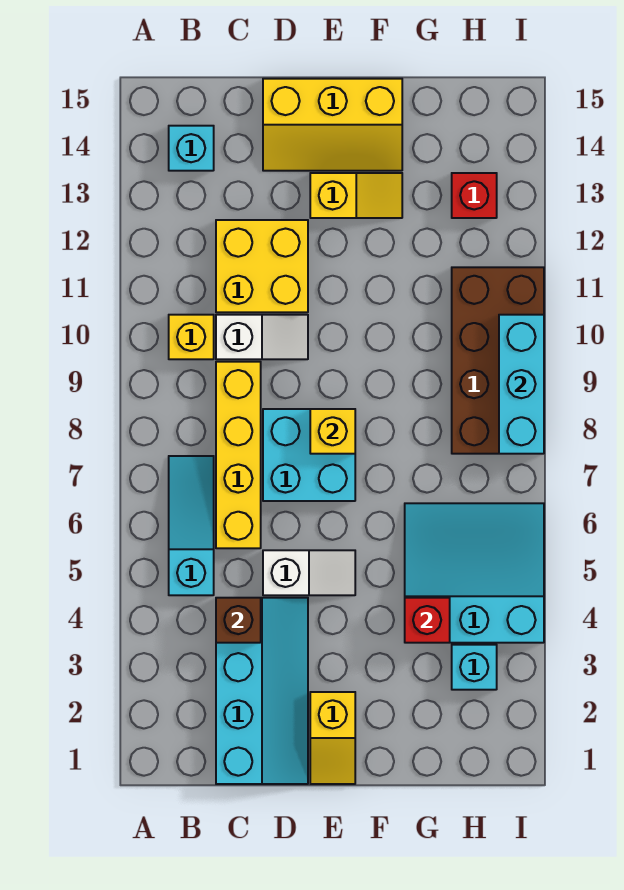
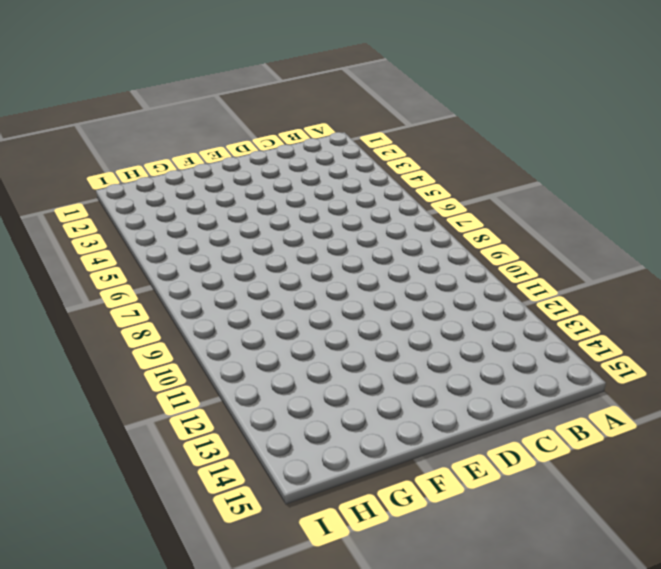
none -> cyan slope B5:B7 level 1 top 5
none -> yellow brick B10 level 1
none -> cyan brick B14 level 1

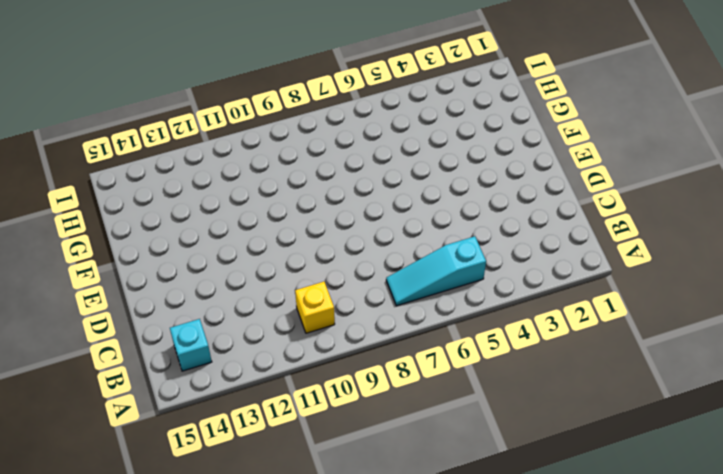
none -> cyan slope C1:D4 level 1 top C
none -> yellow brick C6:C9 level 1
none -> white slope C10:D10 level 1 top C

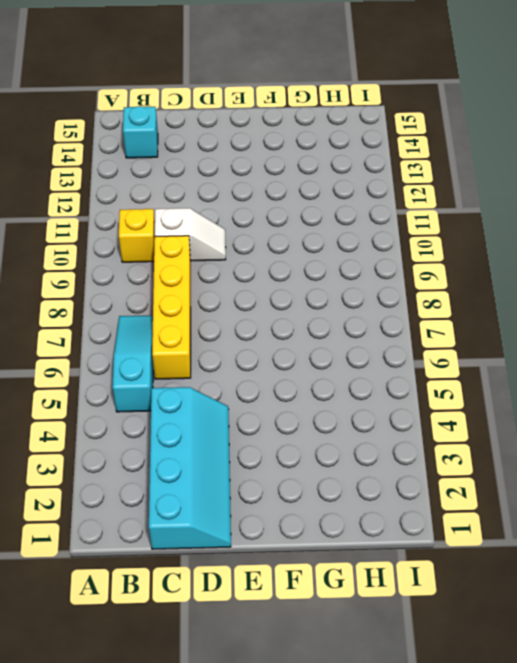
none -> yellow brick C11:D12 level 1
none -> white slope D5:E5 level 1 top D
none -> cyan brick D7:E8 level 1

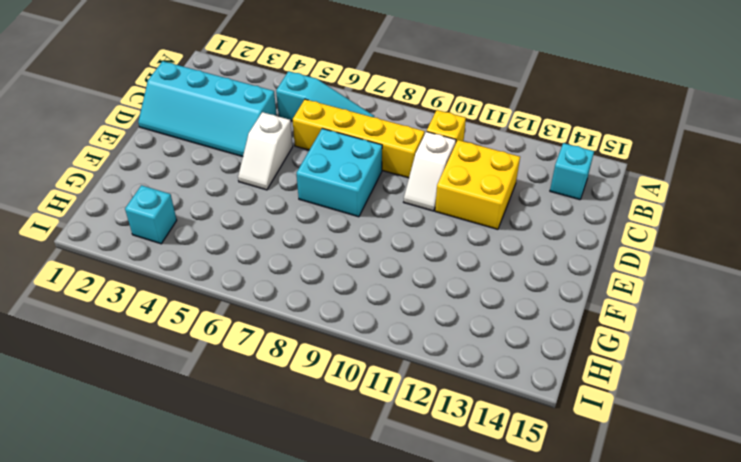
none -> yellow slope D14:F15 level 1 top 15
none -> yellow slope E1:E2 level 1 top 2
none -> yellow slope E13:F13 level 1 top E

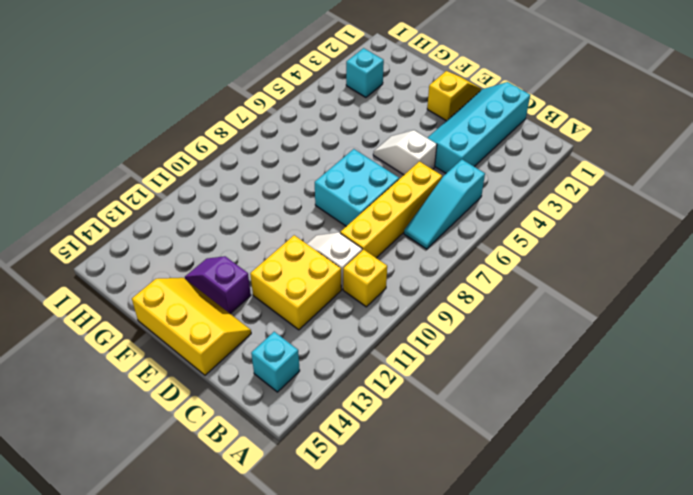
purple slope E13:F13 level 1 top E -> yellow slope E13:F13 level 1 top E
none -> cyan slope G4:I6 level 1 top 4
none -> brown brick H8:I11 level 1
none -> red brick H13 level 1

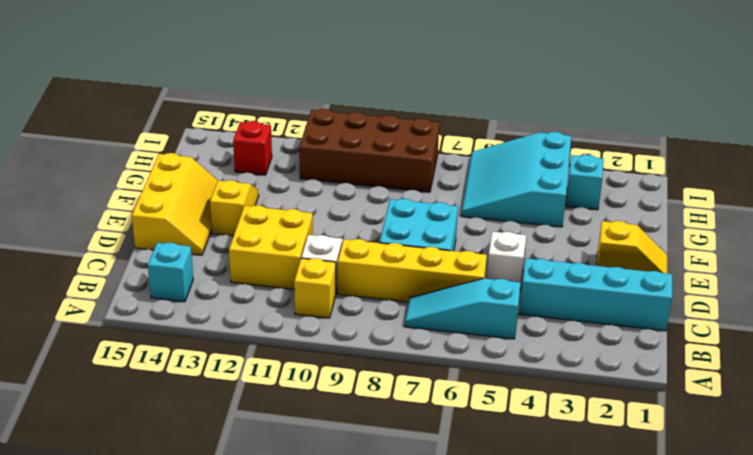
none -> brown brick C4 level 2
none -> yellow brick E8 level 2
none -> red brick G4 level 2

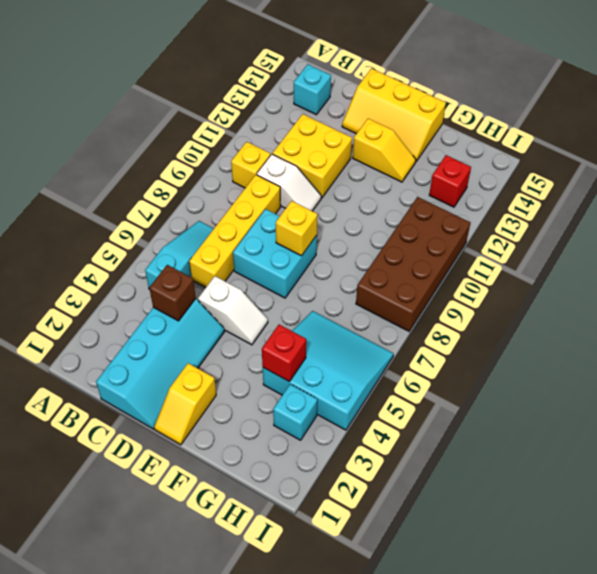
none -> cyan brick I8:I10 level 2

